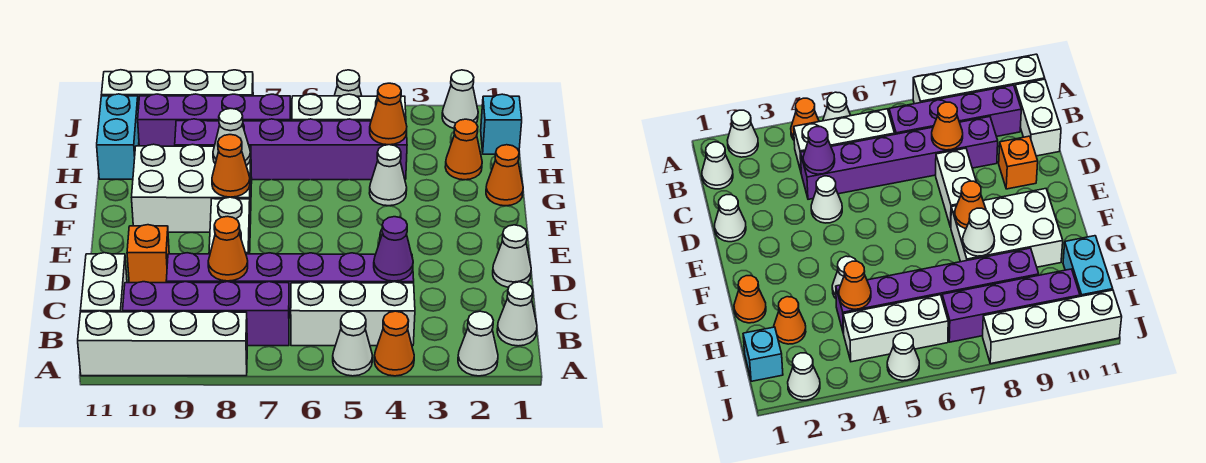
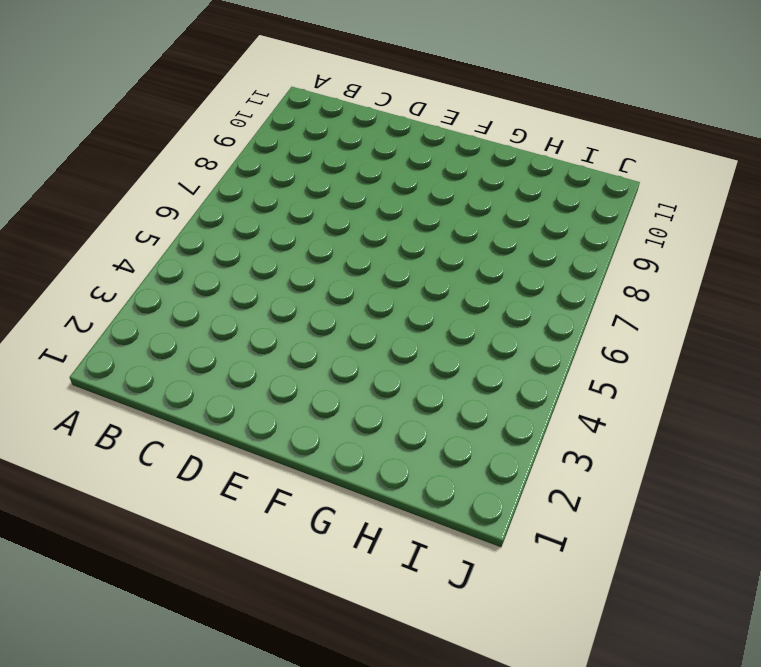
none -> white cone A2 level 1
none -> orange cone A4 level 1
none -> white cone A5 level 1
none -> white brick A8:A11 level 1

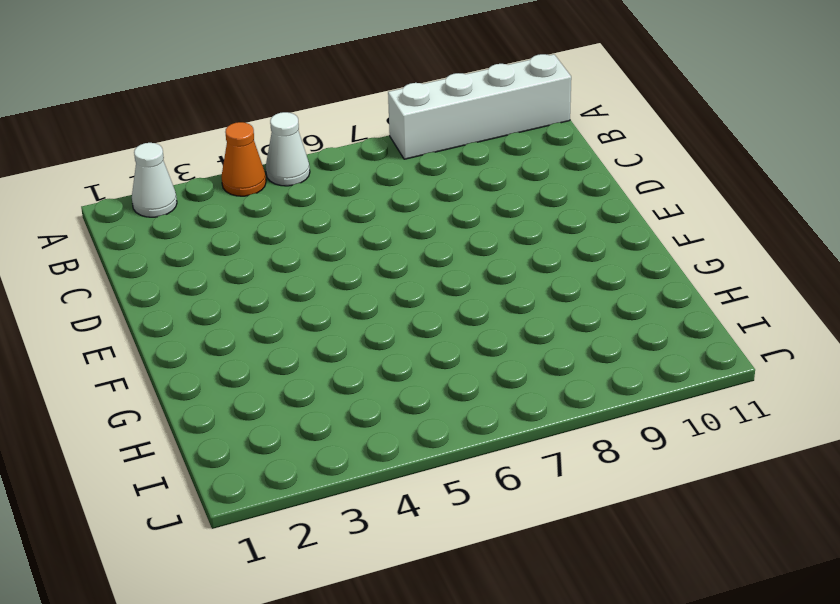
none -> white cone B1 level 1
none -> white brick B4:B6 level 1
none -> purple brick B7:B10 level 1
none -> white brick B11:C11 level 1

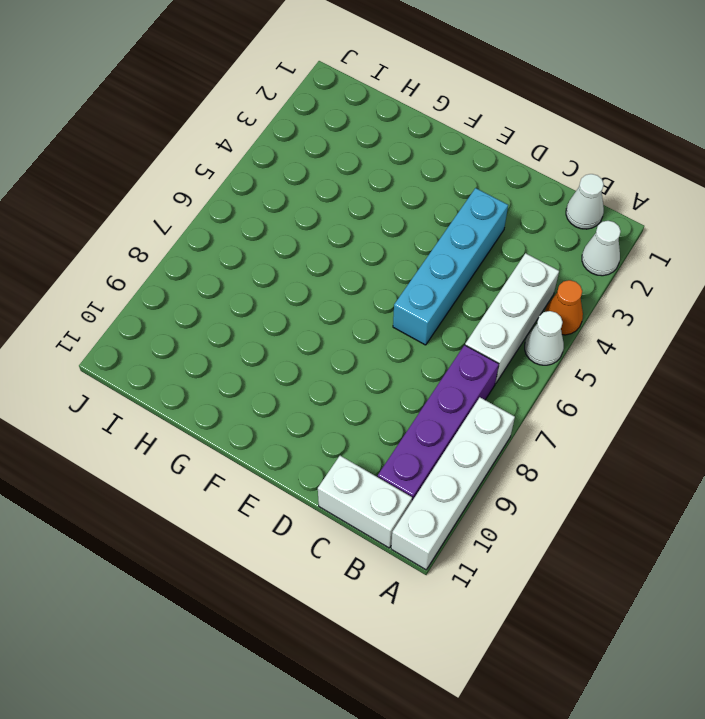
cyan brick D3:D6 level 1 -> white cone D4 level 1
none -> purple brick C4:C9 level 1
none -> white cone D1 level 1
none -> white brick D8:E8 level 1
none -> orange brick D10 level 1

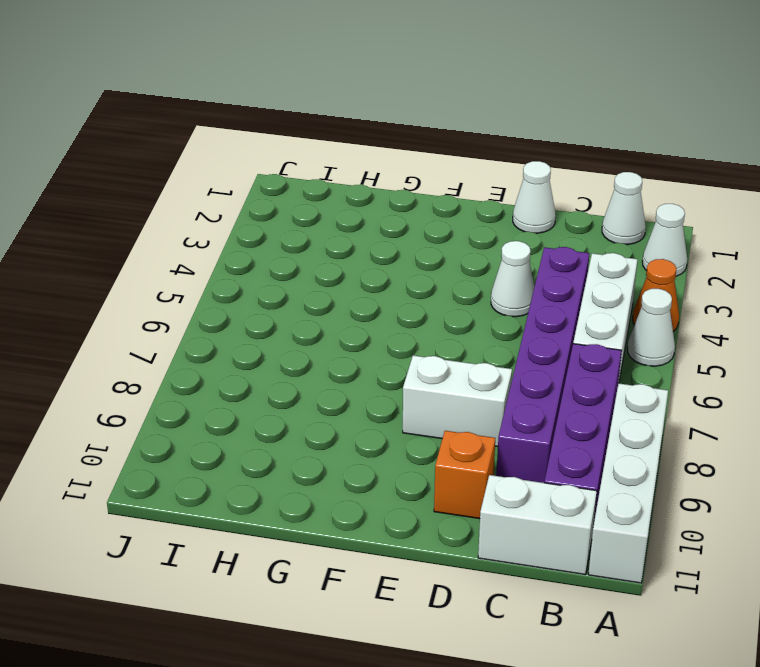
none -> white brick F8:G10 level 1
none -> orange cone G1 level 1
none -> white cone G4 level 1
none -> orange cone H2 level 1

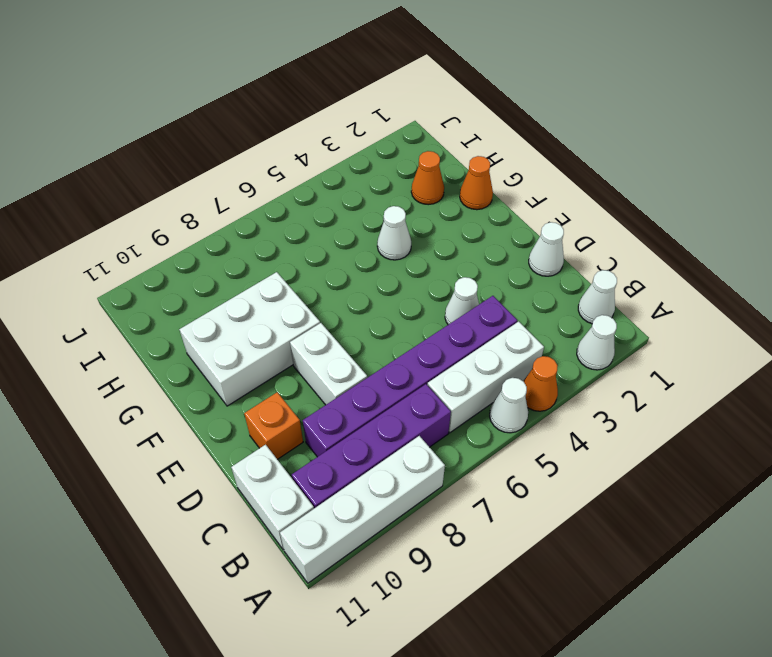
none -> purple brick H4:H9 level 1
none -> cyan brick H11:I11 level 1
none -> cyan brick I1 level 1
none -> white brick I4:I6 level 1

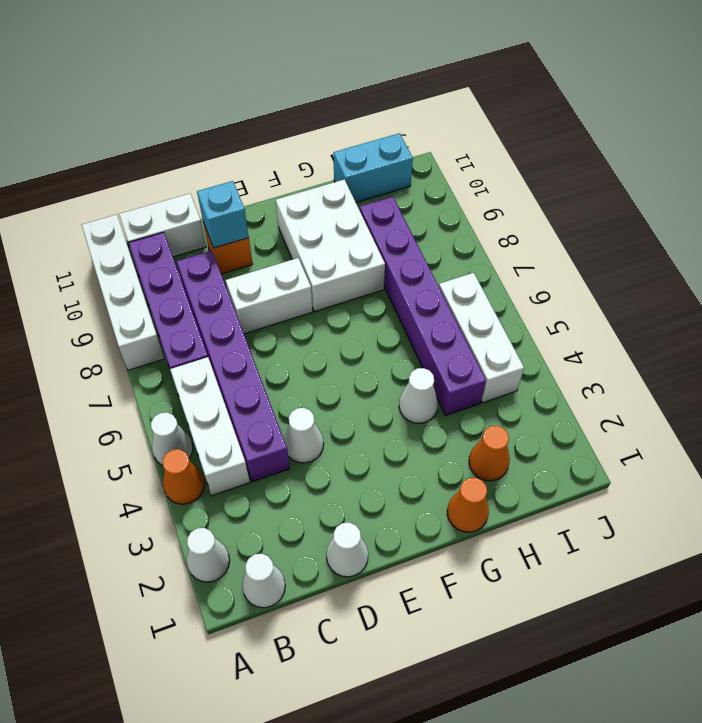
cyan brick D10 level 2 -> cyan brick I1 level 1
none -> purple brick I7:I10 level 1
none -> white cone J2 level 1
none -> white cone J5 level 1
none -> white brick J8:J11 level 1

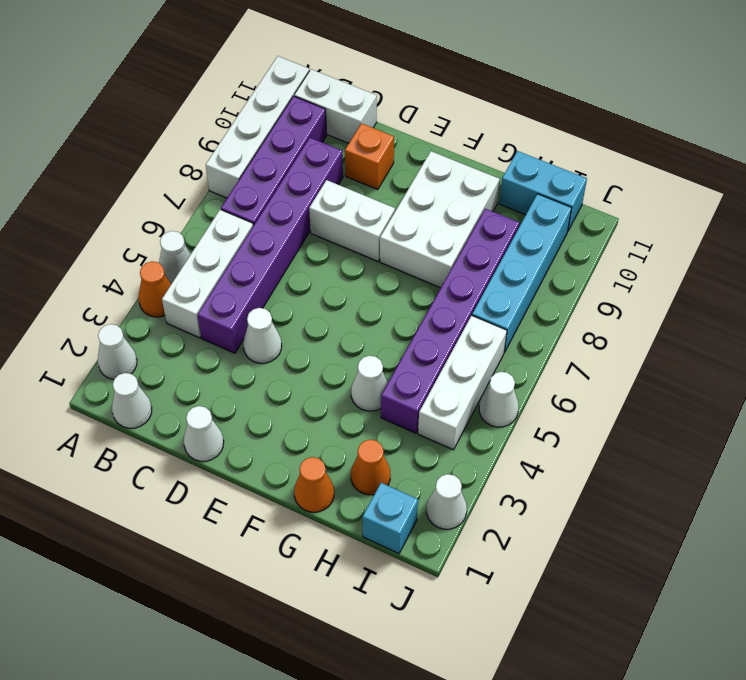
cyan brick I7:I10 level 1 -> purple brick I7:I10 level 1
none -> white brick J8:J11 level 1
none -> purple cone C4 level 2
none -> orange cone C8 level 2
none -> orange cone F8 level 2

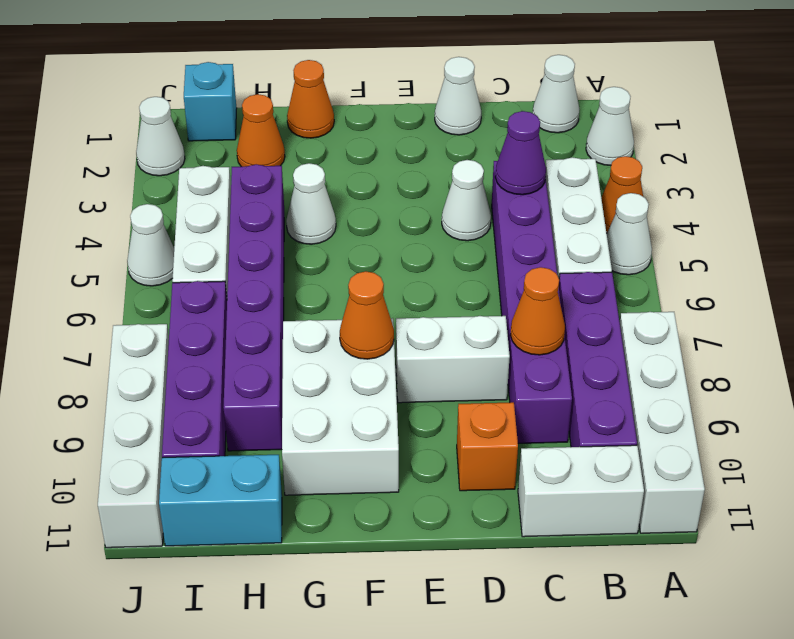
none -> white cone G8 level 2
none -> orange cone H4 level 2

